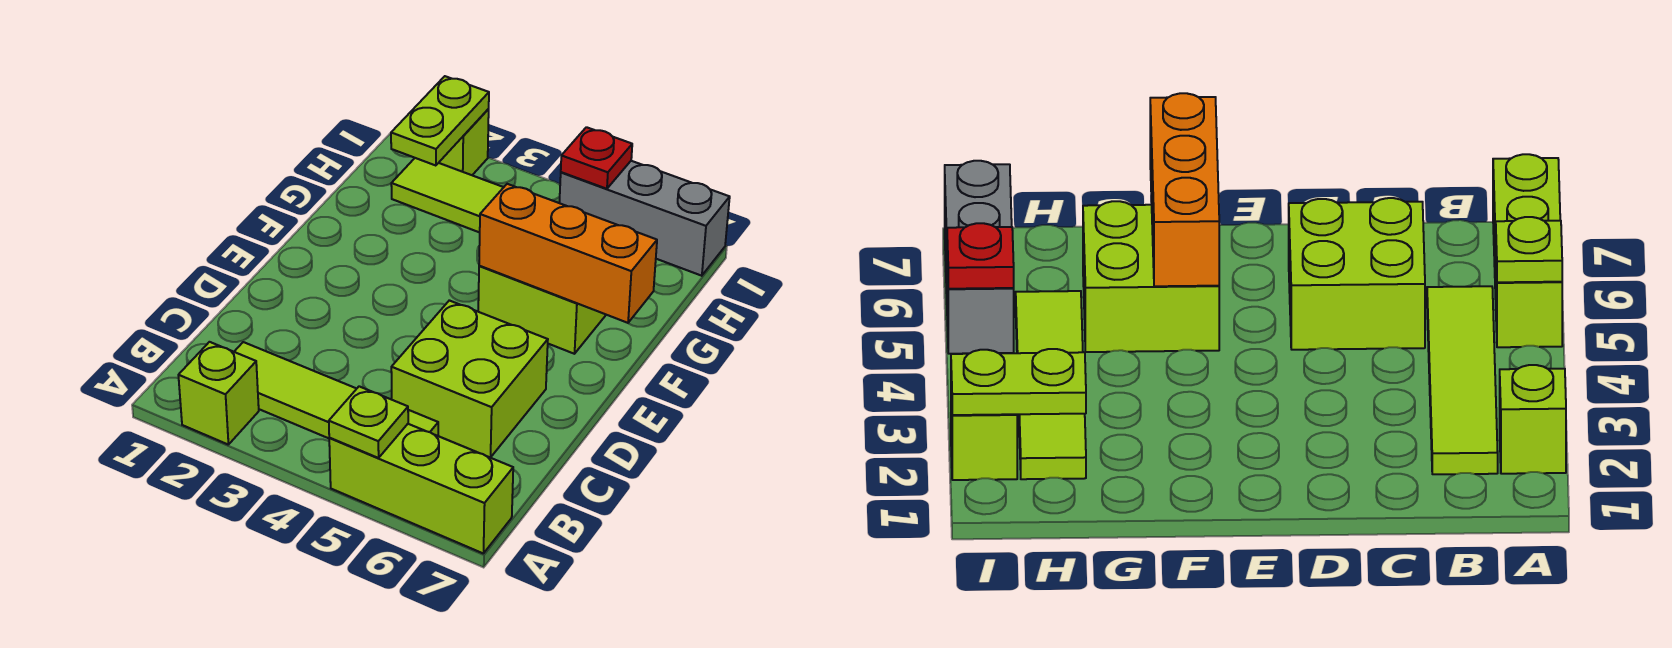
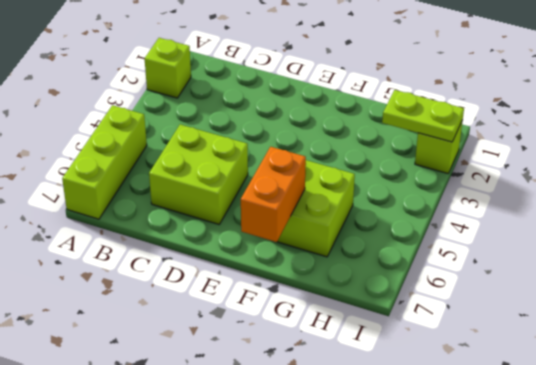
orange brick F6:F7 level 2 -> orange brick F5:F7 level 2
none -> lime tile B2:B5 level 1
none -> lime tile H2:H5 level 1
none -> grey brick I5:I7 level 1

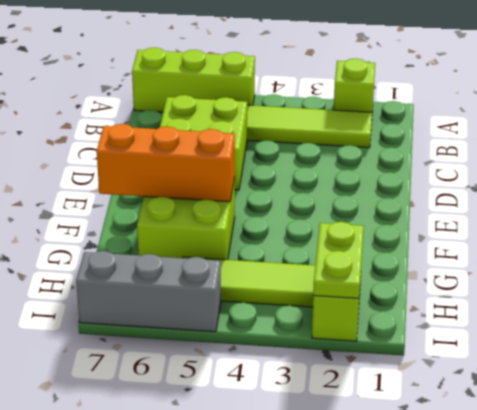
none -> lime plate A5 level 2
none -> red plate I5 level 2

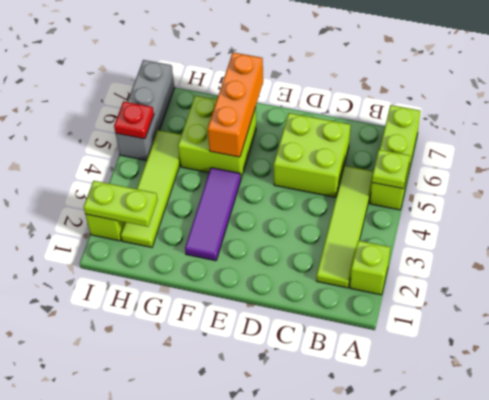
purple tile F2:F4 level 1 -> none

